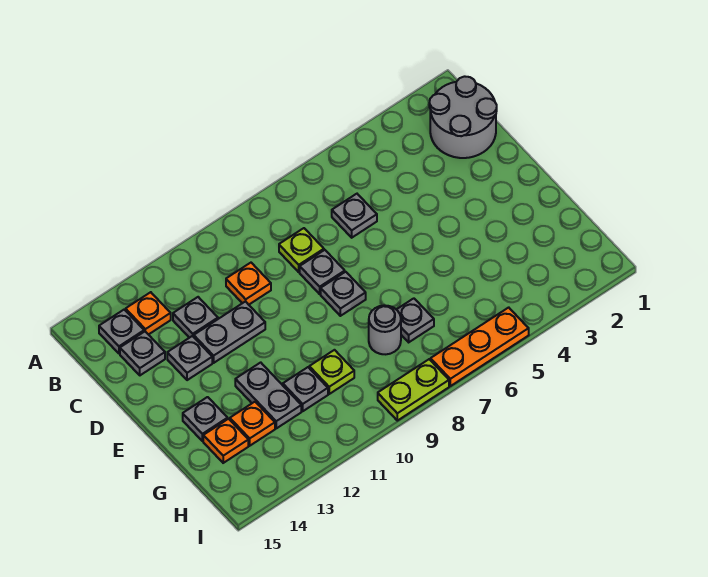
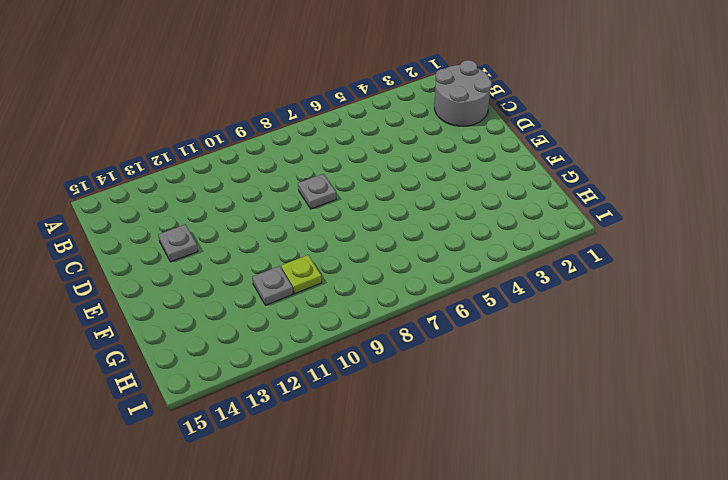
none -> orange plate B13 level 1
none -> grey plate B14 level 1
none -> grey plate C6 level 1

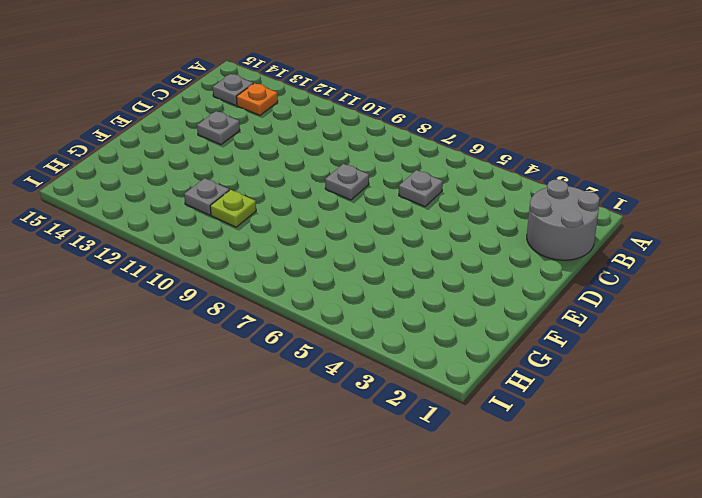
none -> lime plate C8 level 1
none -> orange plate C10 level 1
none -> grey plate C12 level 1

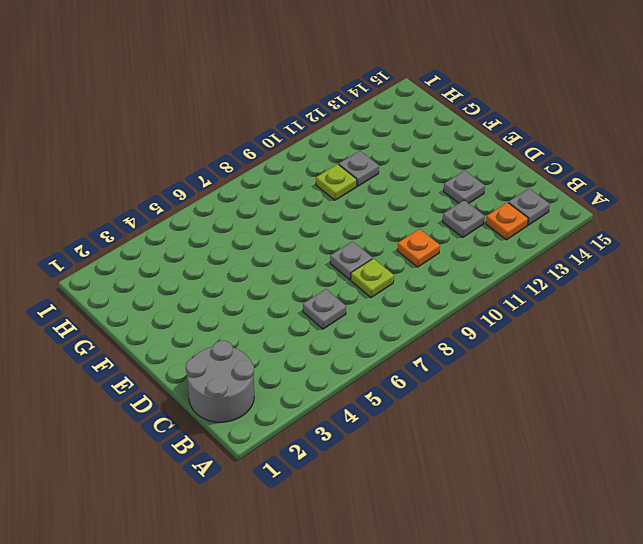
none -> grey plate C14 level 1
none -> grey plate D11:D12 level 1
none -> grey plate E8 level 1

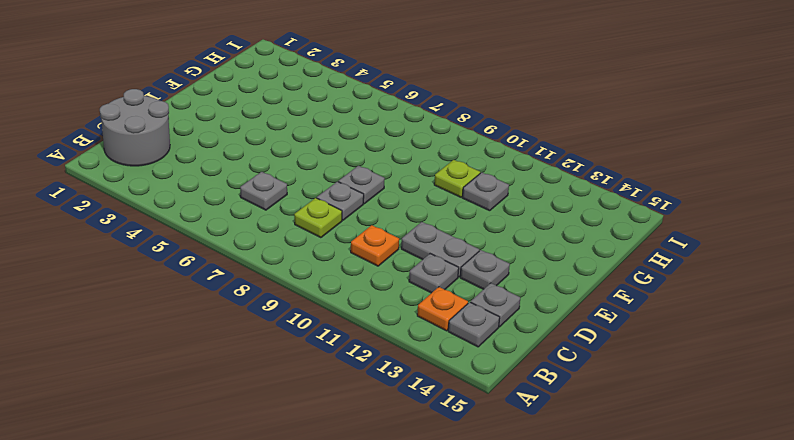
none -> grey plate F12:G12 level 1
none -> grey plate F14 level 1
none -> grey plate G7 level 1

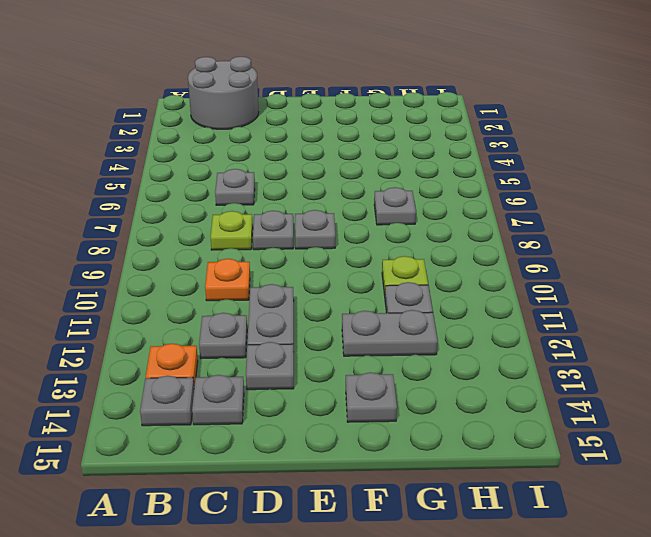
none -> grey round brick G8 level 1
none -> orange plate G13 level 1
none -> orange plate G14 level 1

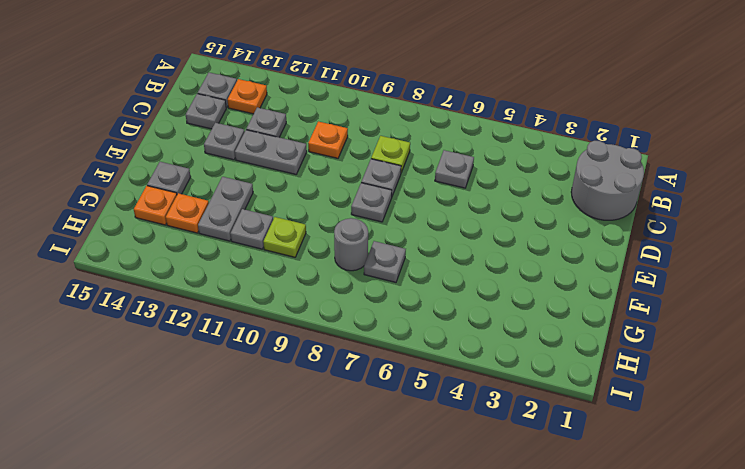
none -> orange plate I5:I7 level 1
none -> lime plate I8:I9 level 1

